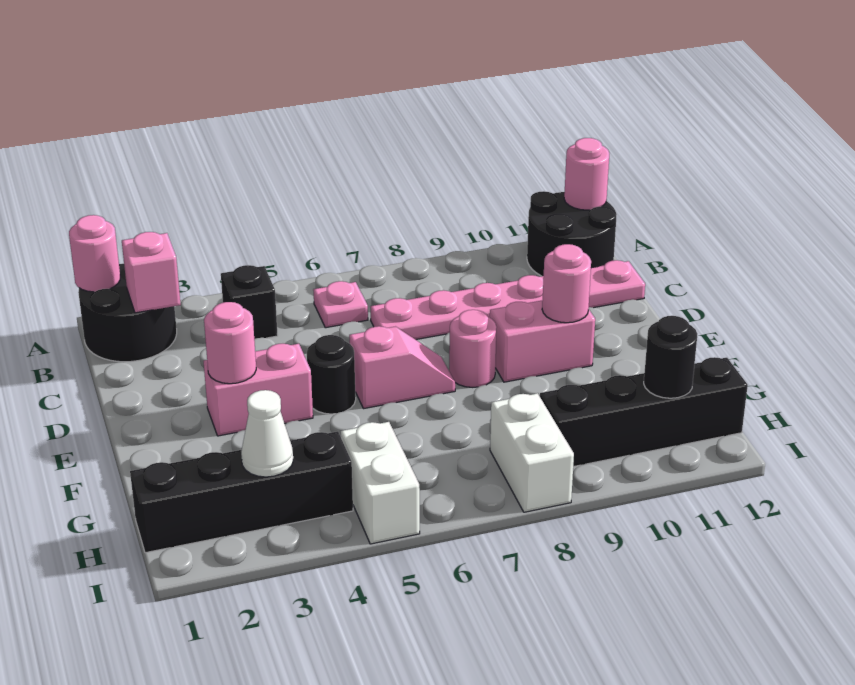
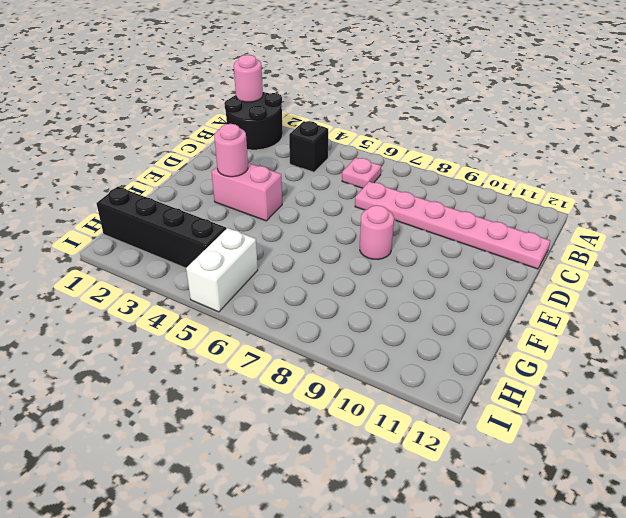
none -> black round brick A11:B12 level 1
none -> black round brick E5 level 1
none -> pink slope E6:E7 level 1 top 6

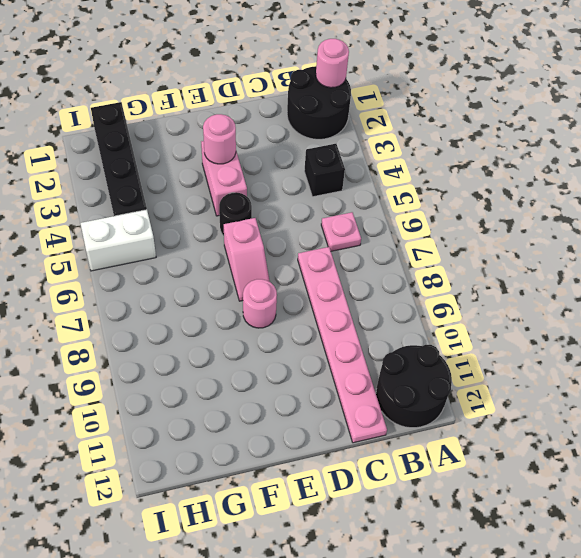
none -> pink brick E9:E10 level 1
none -> white brick H8:I8 level 1
none -> black brick H9:H12 level 1

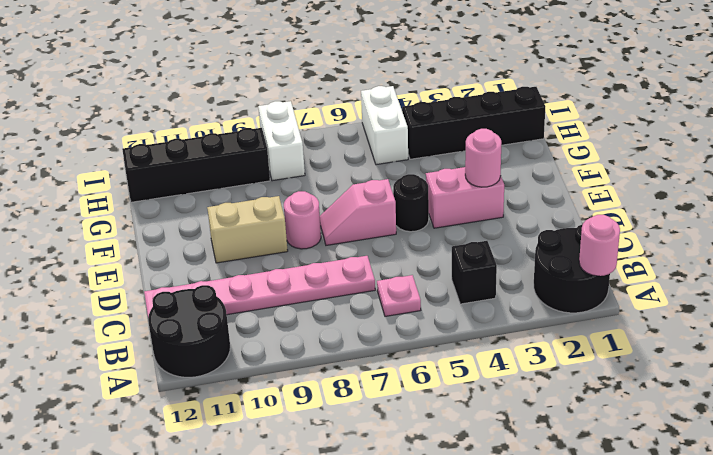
tan brick E9:E10 level 1 -> pink brick E9:E10 level 1
none -> pink round brick A12 level 2
none -> pink brick B2 level 2
none -> pink round brick E10 level 2

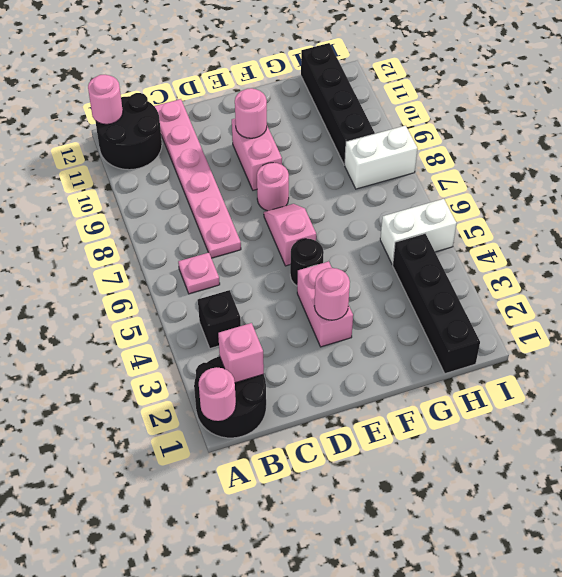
none -> white cone H3 level 2
none -> black round brick H11 level 2

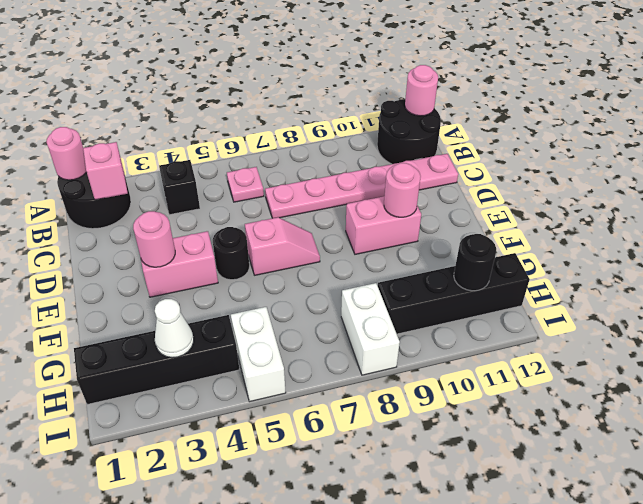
none -> pink round brick E8 level 1

